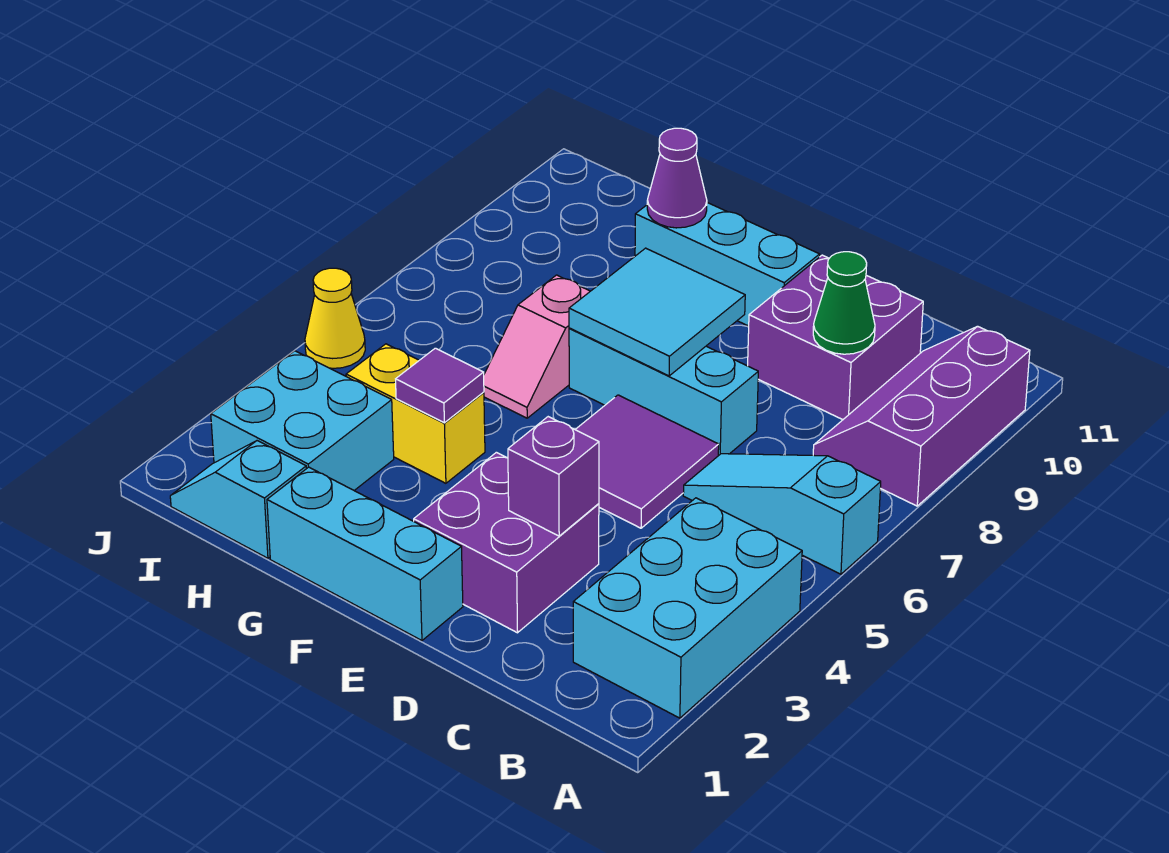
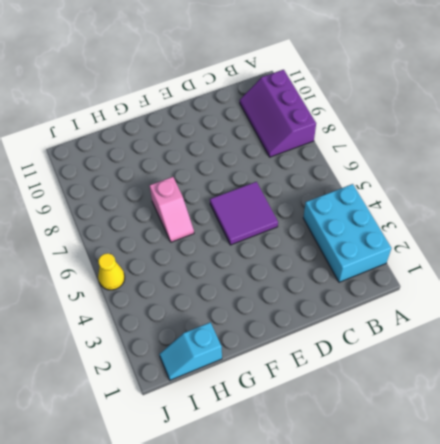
none -> cyan slope A6:C6 level 1 top A
none -> purple brick C9:D10 level 1
none -> purple brick D2:E3 level 1

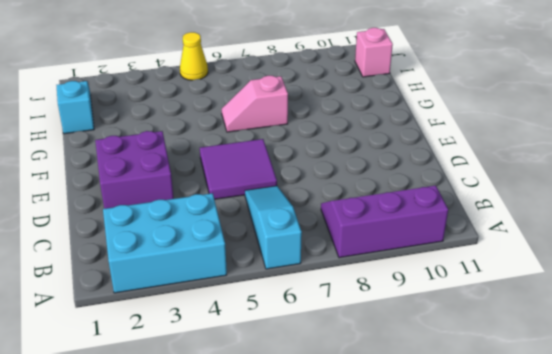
pink brick I11 level 1 -> none
none -> purple brick C9:D10 level 1
none -> cyan brick D7:F7 level 1
none -> cyan brick E1:G1 level 1

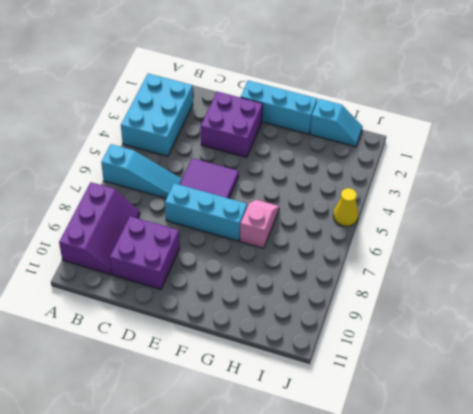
none -> cyan brick E10:G10 level 1
none -> yellow brick G4:H4 level 1
none -> cyan brick H2:I3 level 1

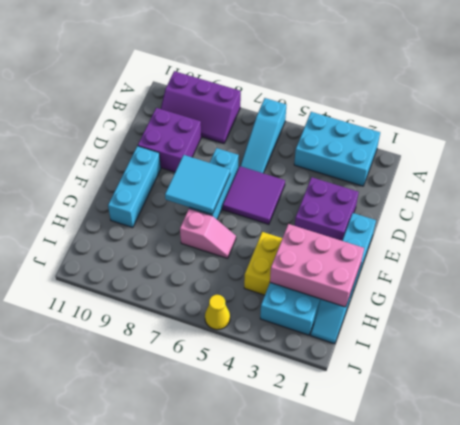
pink brick G1:H3 level 2 -> none
none -> green cone C9 level 2
none -> purple brick D3 level 2
none -> purple tile G4 level 2

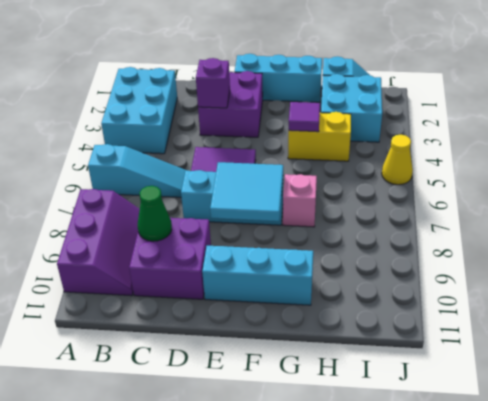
none -> purple cone G10 level 2

